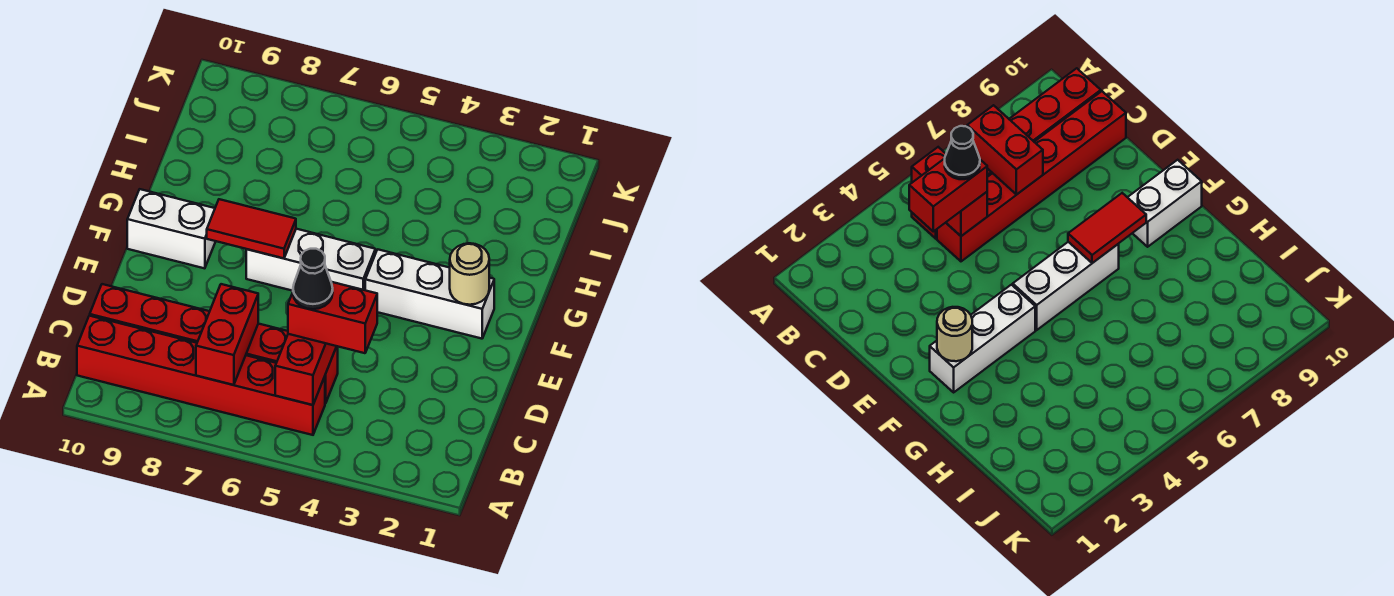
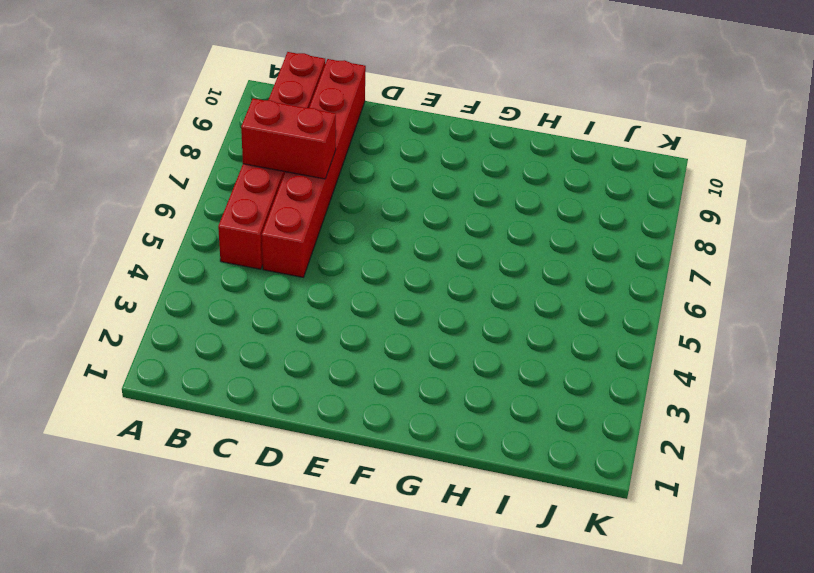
none -> white brick F2:F4 level 1
none -> white brick F5:F7 level 1

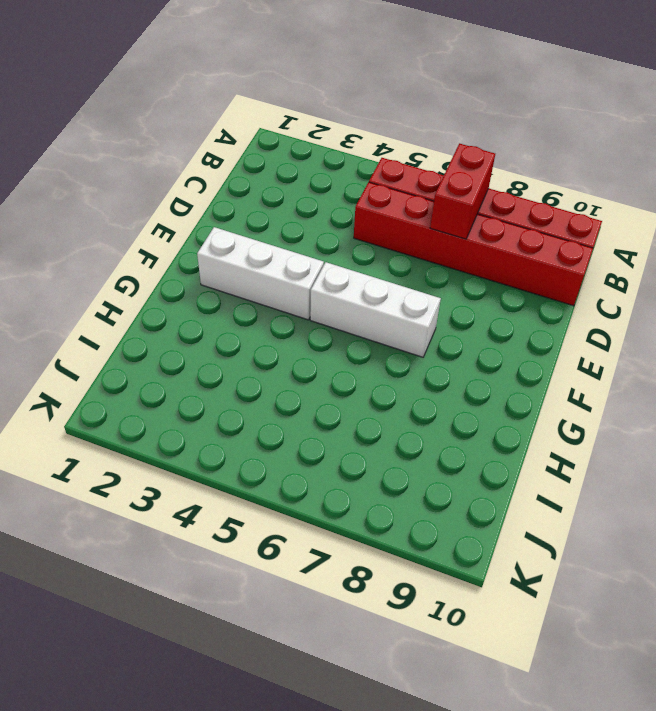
none -> white brick F9:F10 level 1
none -> red brick B5:C5 level 2

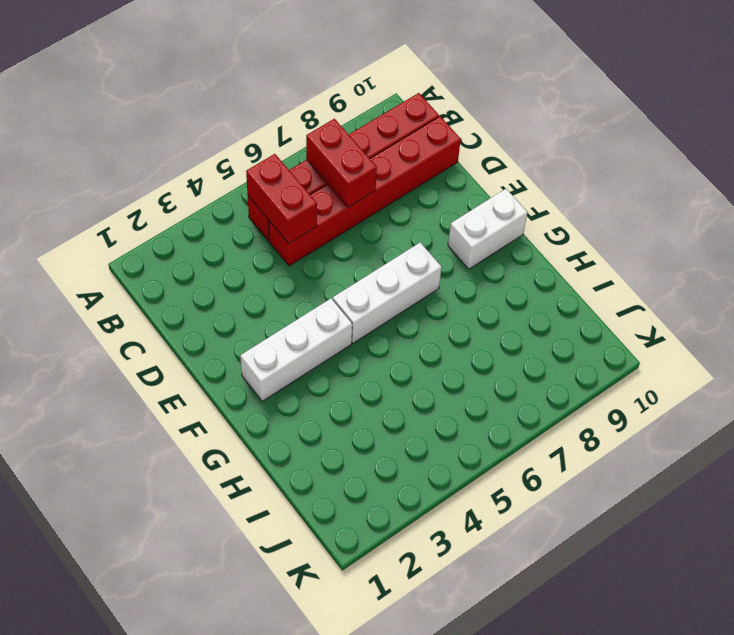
none -> tan round brick F2 level 2
none -> red tile F7:F8 level 2

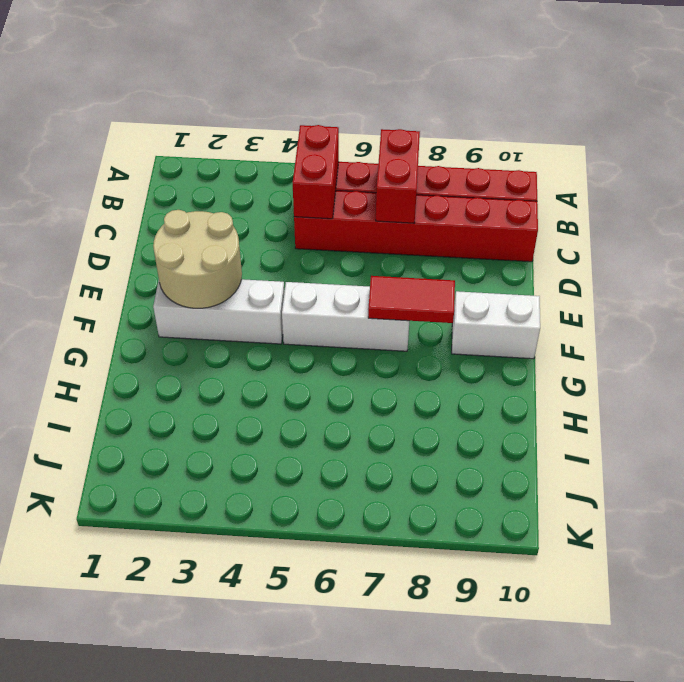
tan round brick E2:F3 level 2 -> tan round brick F2 level 2
none -> red brick C4:C5 level 3
none -> black cone C5 level 4

